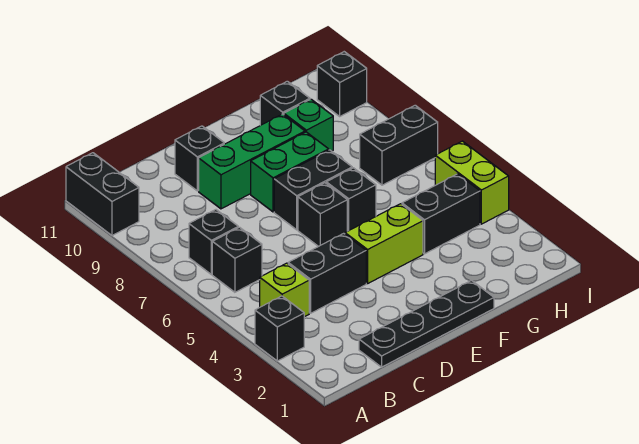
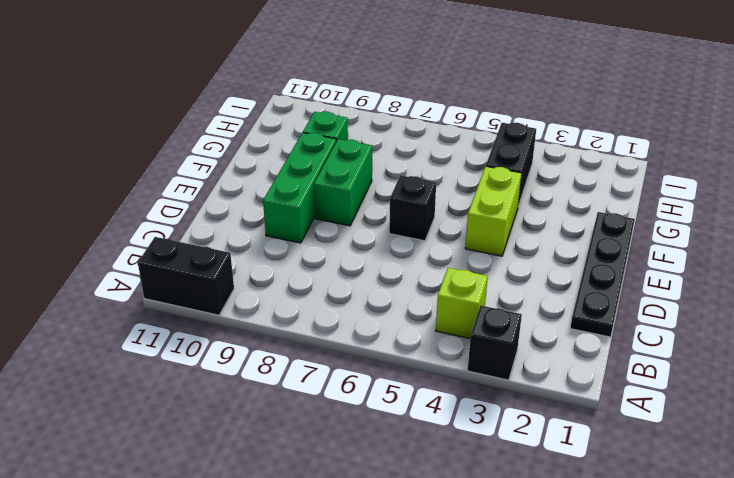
none -> black brick B6 level 1
none -> black brick B7 level 1
none -> black brick C4:D4 level 1

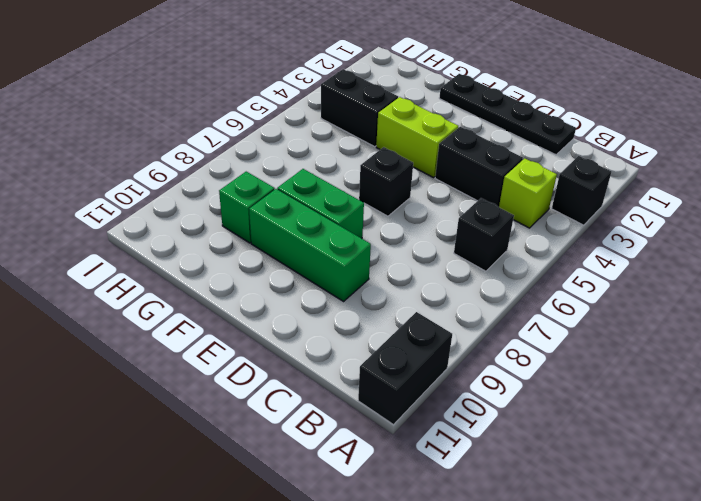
none -> black brick B7 level 1
none -> black brick D10 level 1
none -> black brick E7:F7 level 1

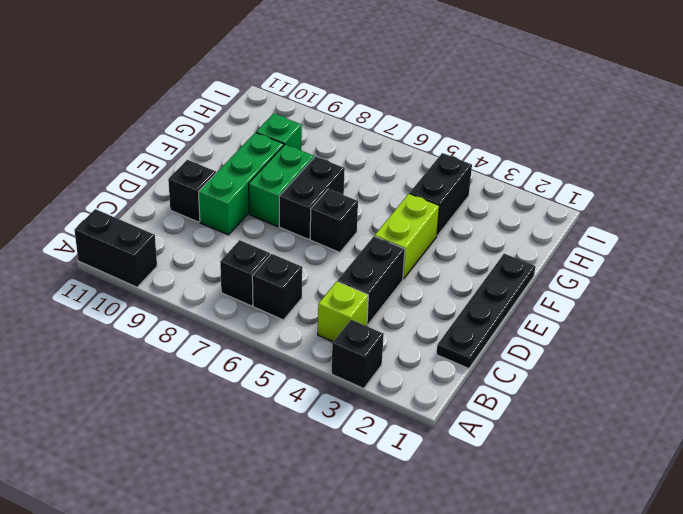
none -> black brick F6 level 1
none -> black brick G10 level 1
none -> black brick H7:I7 level 1

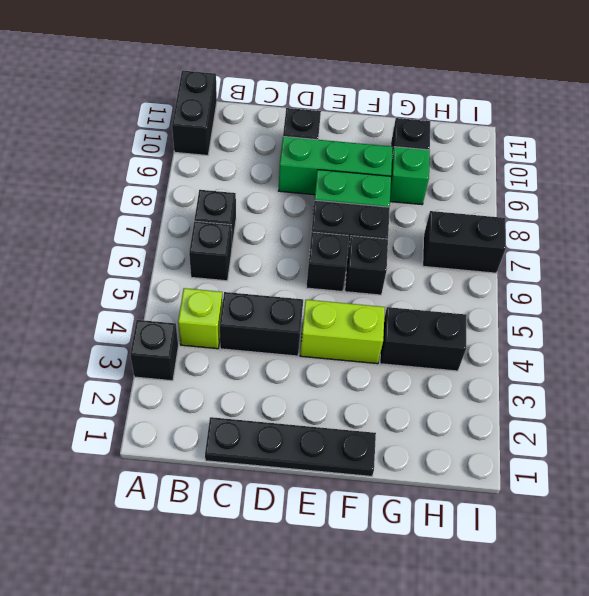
none -> lime brick I4:I5 level 1
none -> black brick I10 level 1

